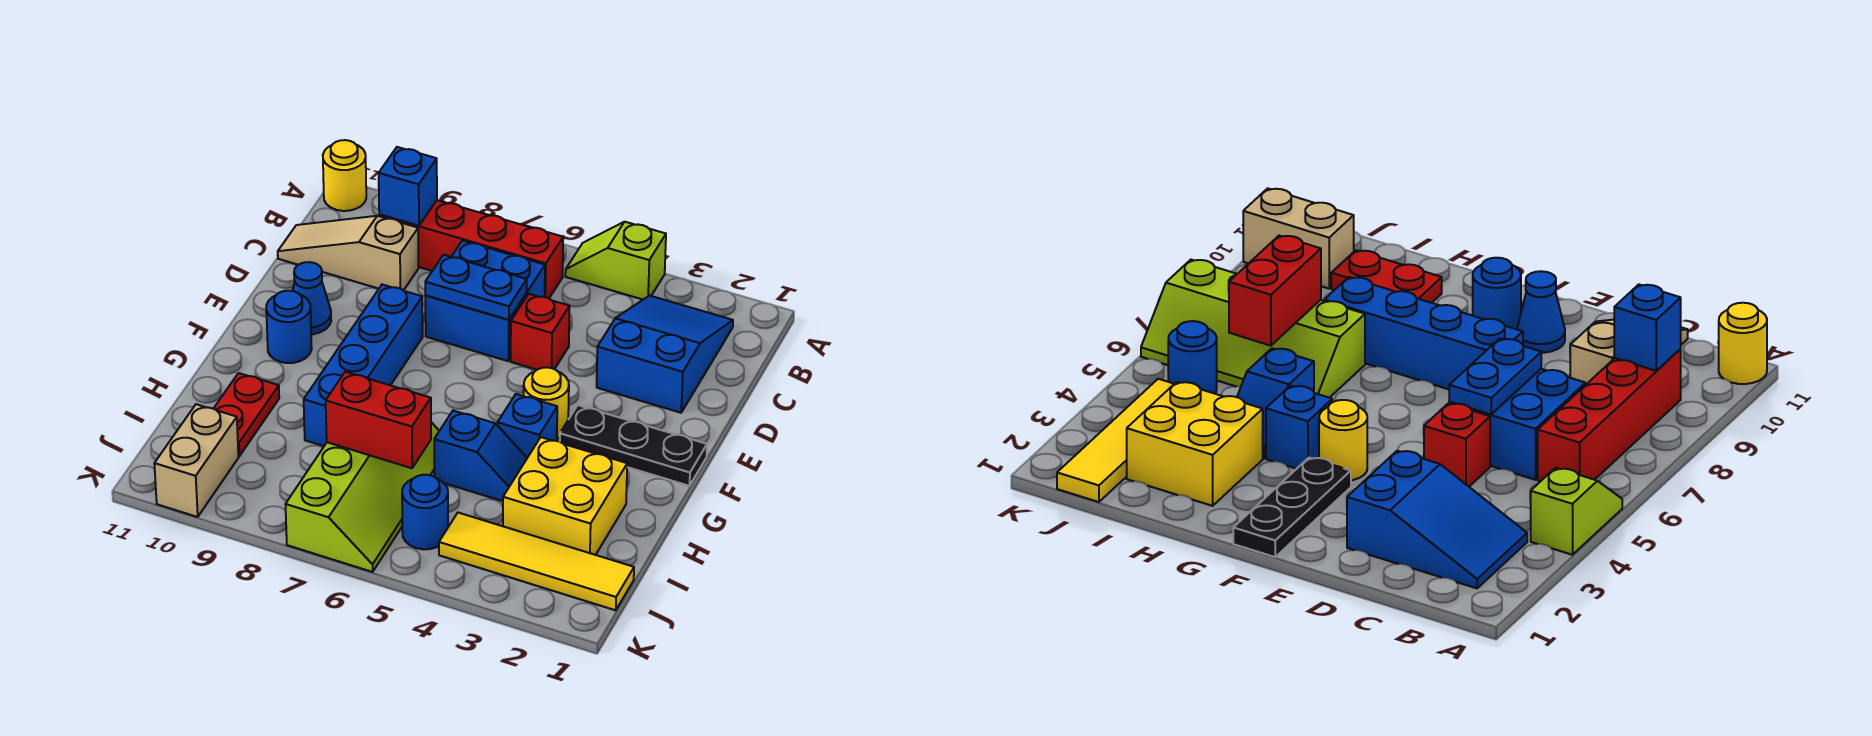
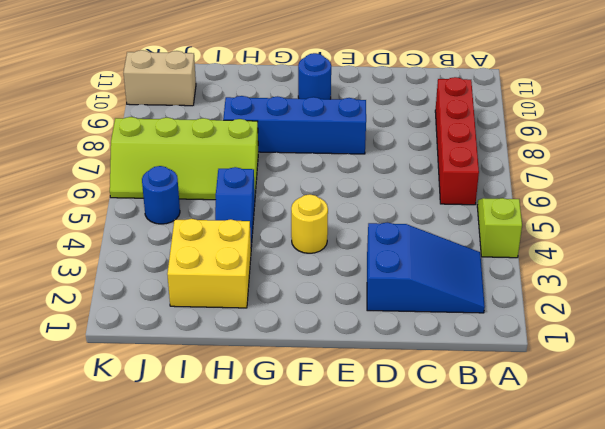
none -> yellow round brick A11 level 1
none -> blue brick C6:D7 level 1
none -> tan slope C9:C11 level 1 top 9

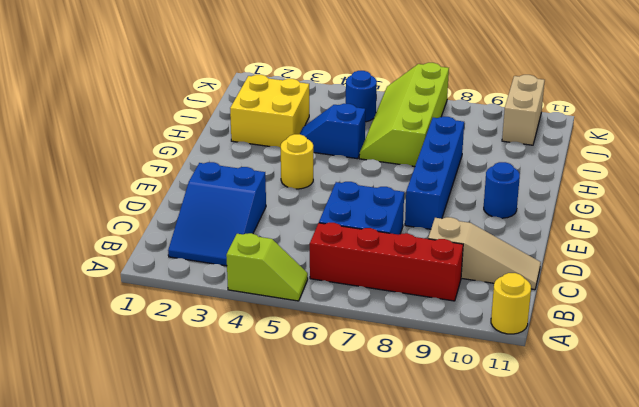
none -> red brick D5 level 1
none -> blue cone E10 level 1
none -> black plate F1:F3 level 1

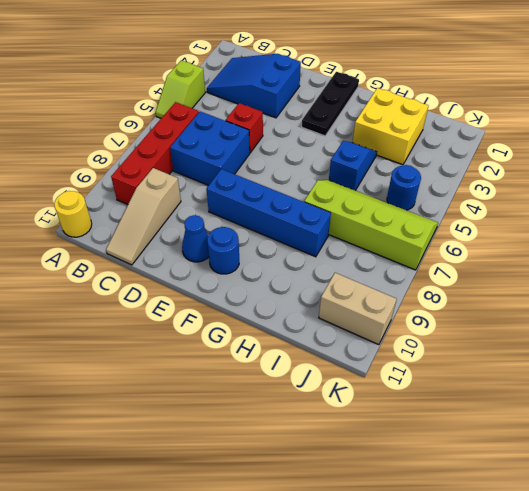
none -> yellow round brick F4 level 1
none -> blue brick G4 level 1
none -> red plate H10:I10 level 1

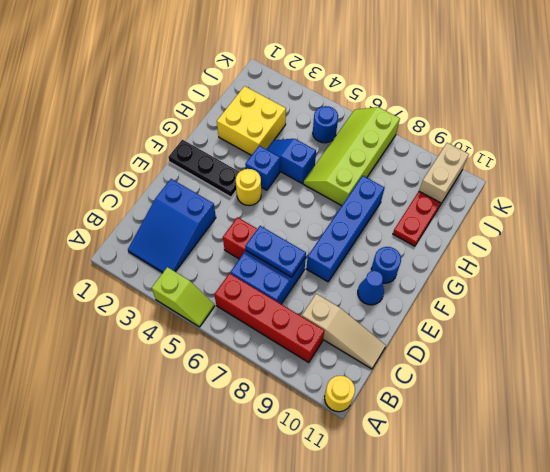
none -> yellow tile J1:J4 level 1
none -> blue brick B9 level 2
none -> red brick I6:I7 level 2

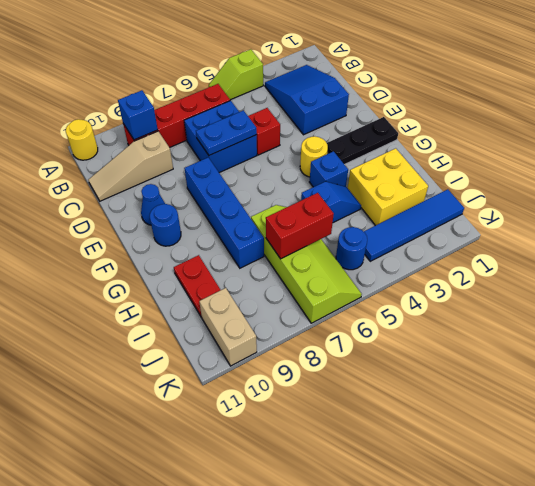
blue tile J1:J4 level 1 -> yellow tile J1:J4 level 1

